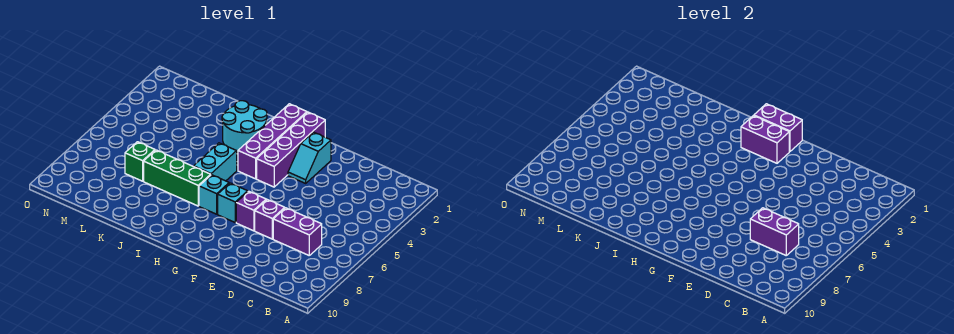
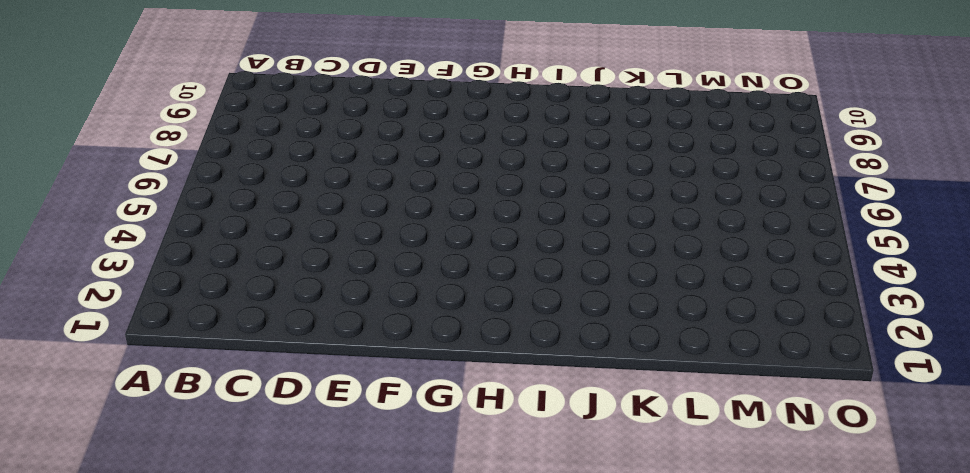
none -> purple brick C7:D7 level 1
none -> purple brick E7 level 1
none -> cyan slope F2:F3 level 1 top 2

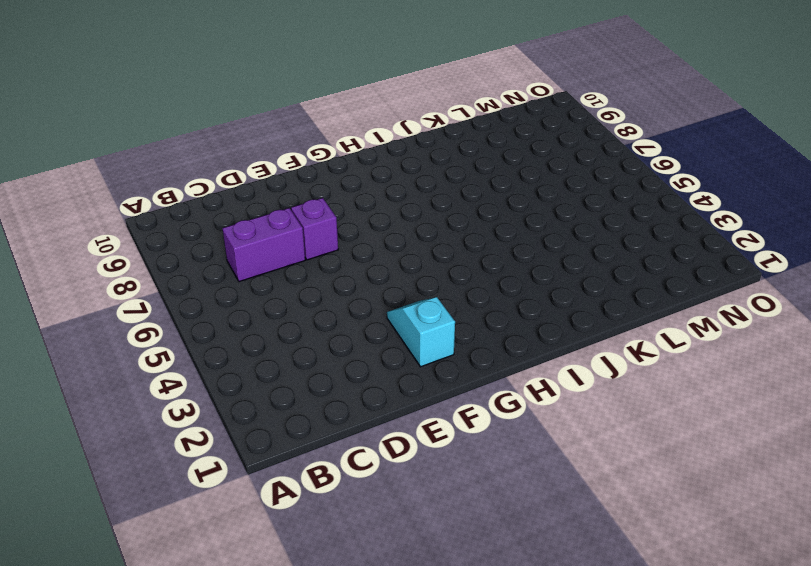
none -> purple brick F7 level 1
none -> purple brick G1:G4 level 1
none -> cyan brick G7 level 1

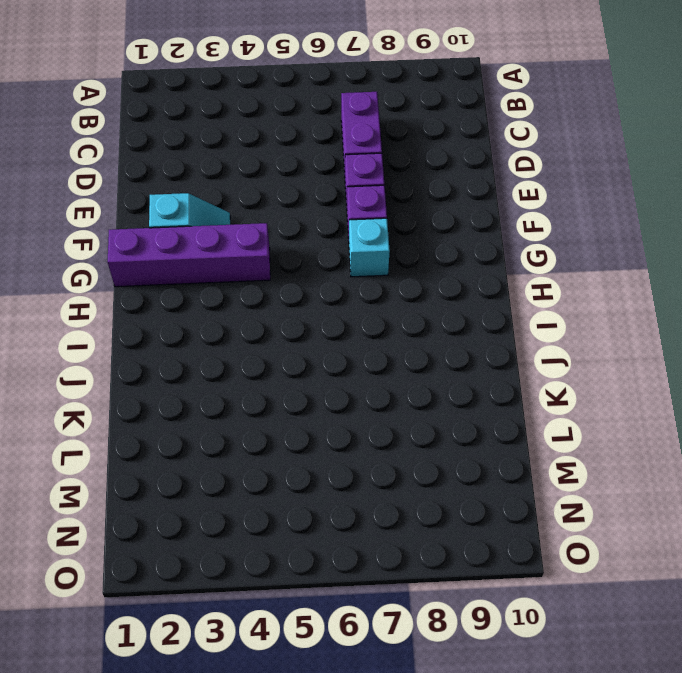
none -> purple brick H1:H4 level 1
none -> cyan brick H7 level 1
none -> cyan round brick I2:J3 level 1

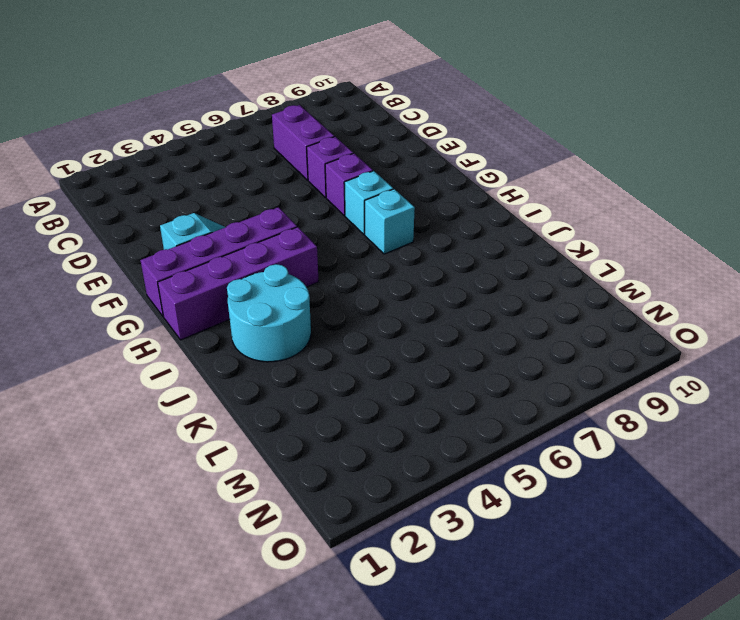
none -> cyan brick I5:I6 level 1
none -> green brick I7:K7 level 1
none -> green brick L7 level 1

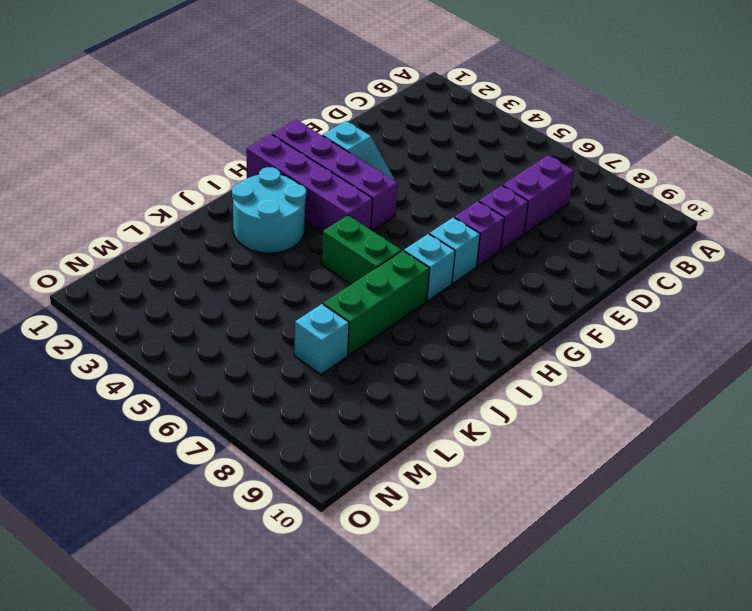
green brick I5:I6 level 1 -> cyan brick I5:I6 level 1
cyan brick L7 level 1 -> green brick L7 level 1
none -> purple brick C7:D7 level 2
none -> purple brick G1:H1 level 2
none -> purple brick G2:H2 level 2

